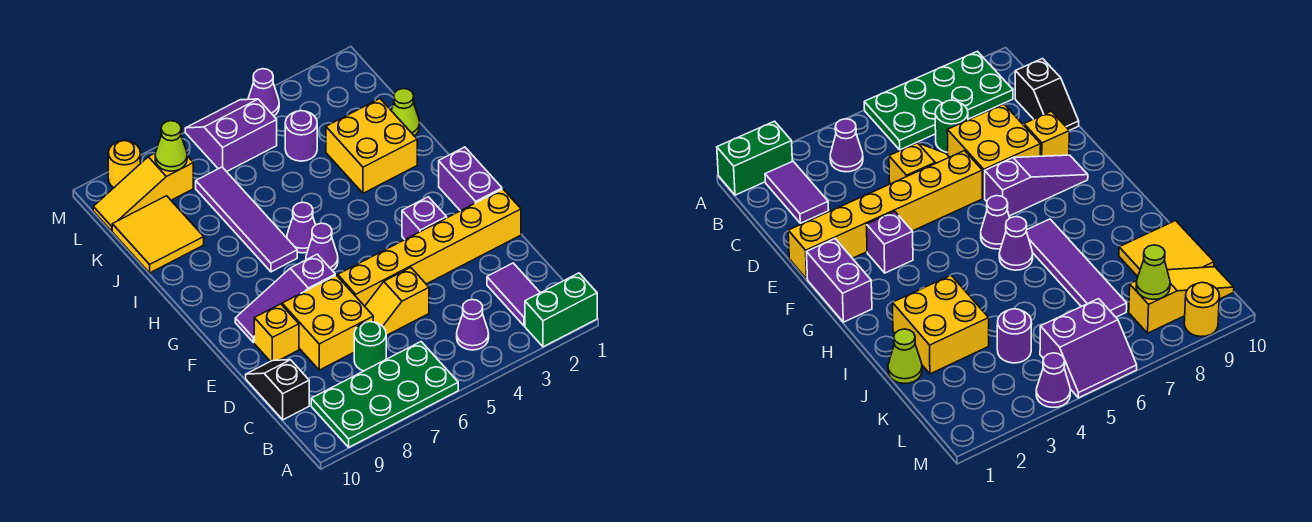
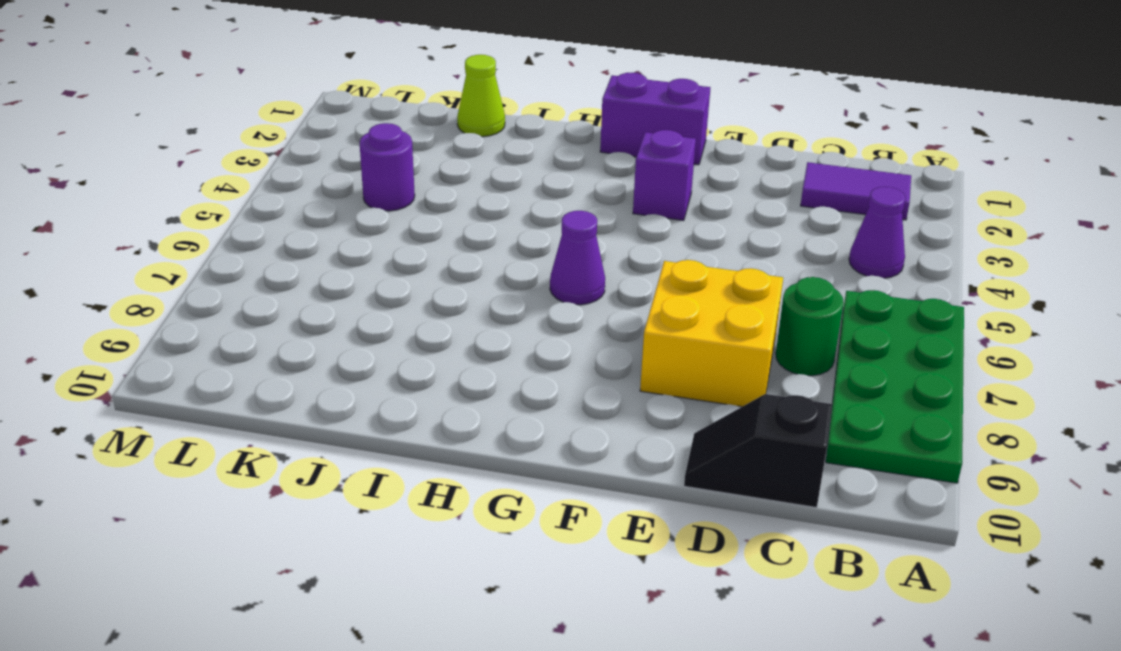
none -> green brick A1:A2 level 1
none -> yellow slope D5:D6 level 1 top 5
none -> yellow brick E1:E6 level 1

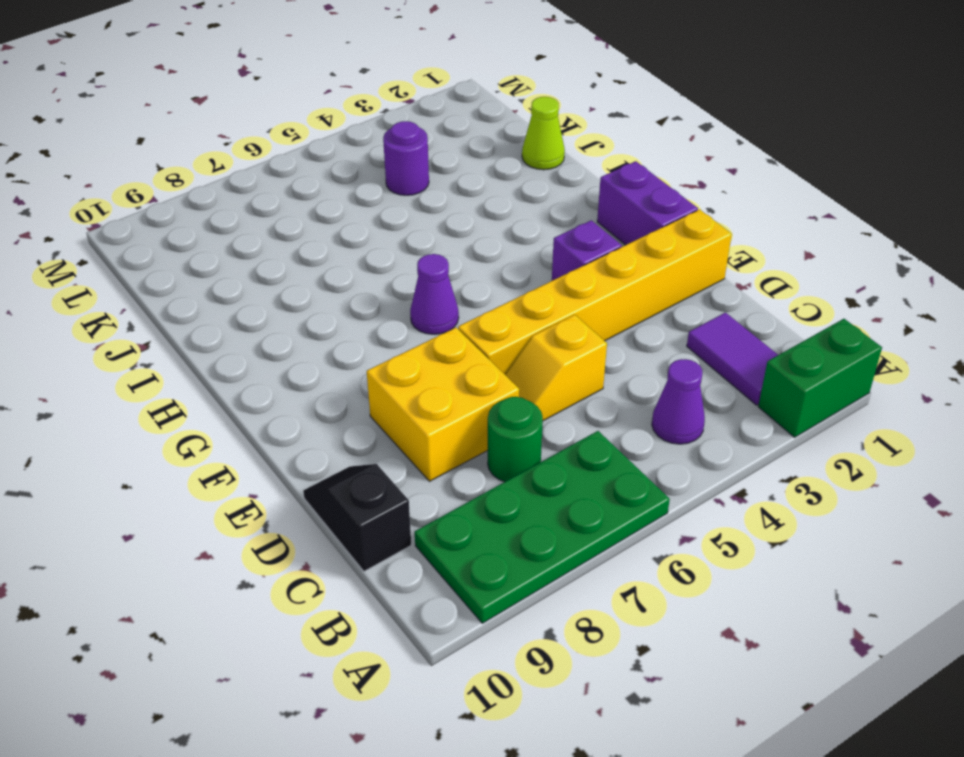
none -> yellow brick E9 level 1
none -> purple slope F7:F9 level 1 top 7
none -> purple cone H6 level 1

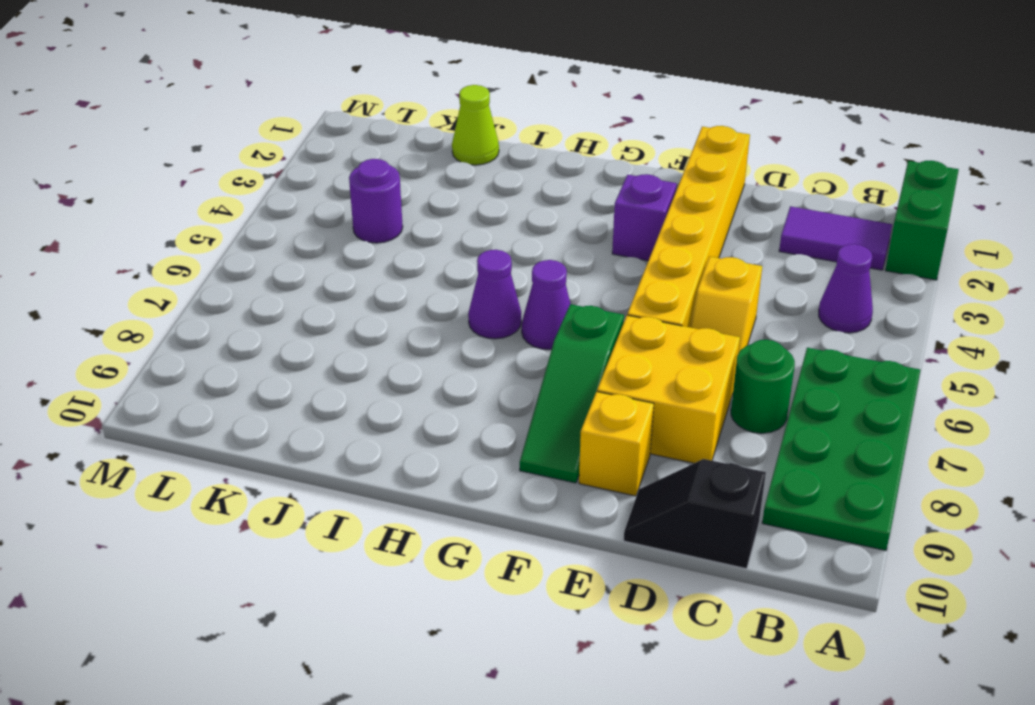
green slope F7:F9 level 1 top 7 -> purple slope F7:F9 level 1 top 7
none -> purple brick F1:G1 level 1
none -> purple tile H7:K7 level 1
none -> yellow brick I2:J3 level 1

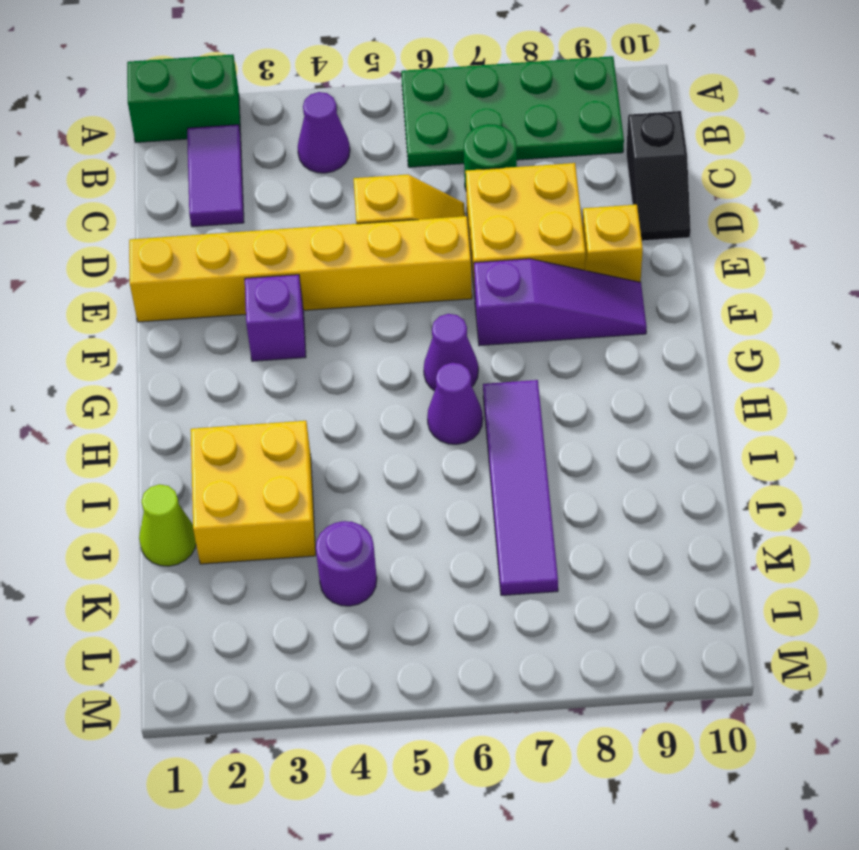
none -> purple brick F1:G1 level 1
none -> yellow tile J9:K10 level 1
none -> purple slope L5:M6 level 1 top L

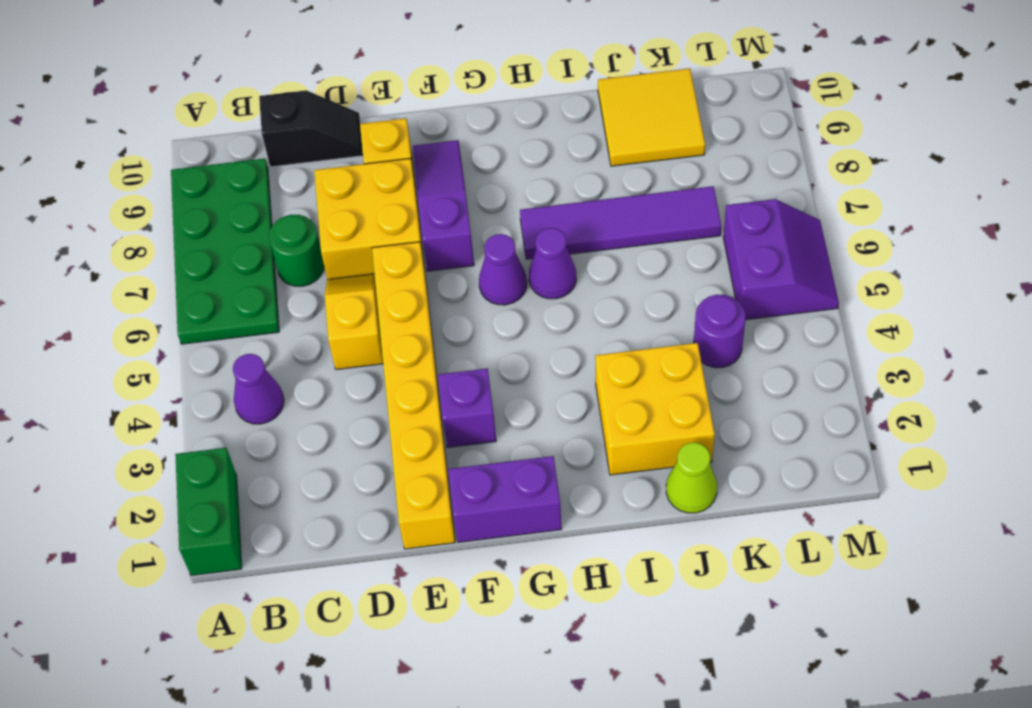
none -> purple tile B2:C2 level 1
none -> yellow slope L8:L10 level 1 top 8
none -> purple cone M4 level 1

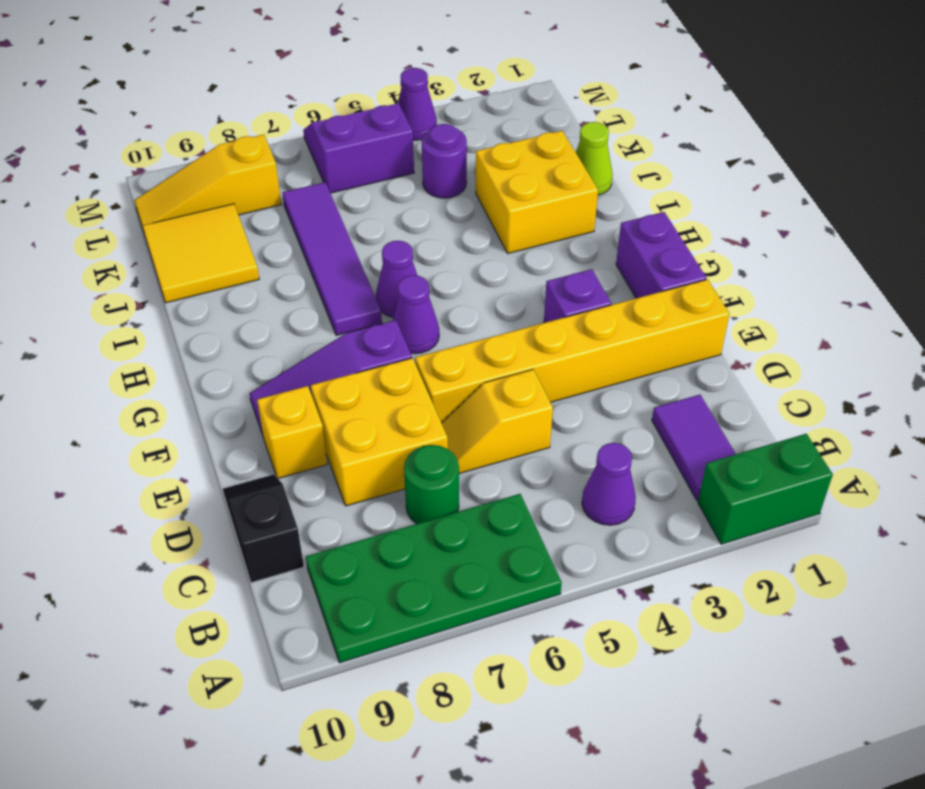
none -> yellow round brick M9 level 1
none -> lime cone L8 level 2

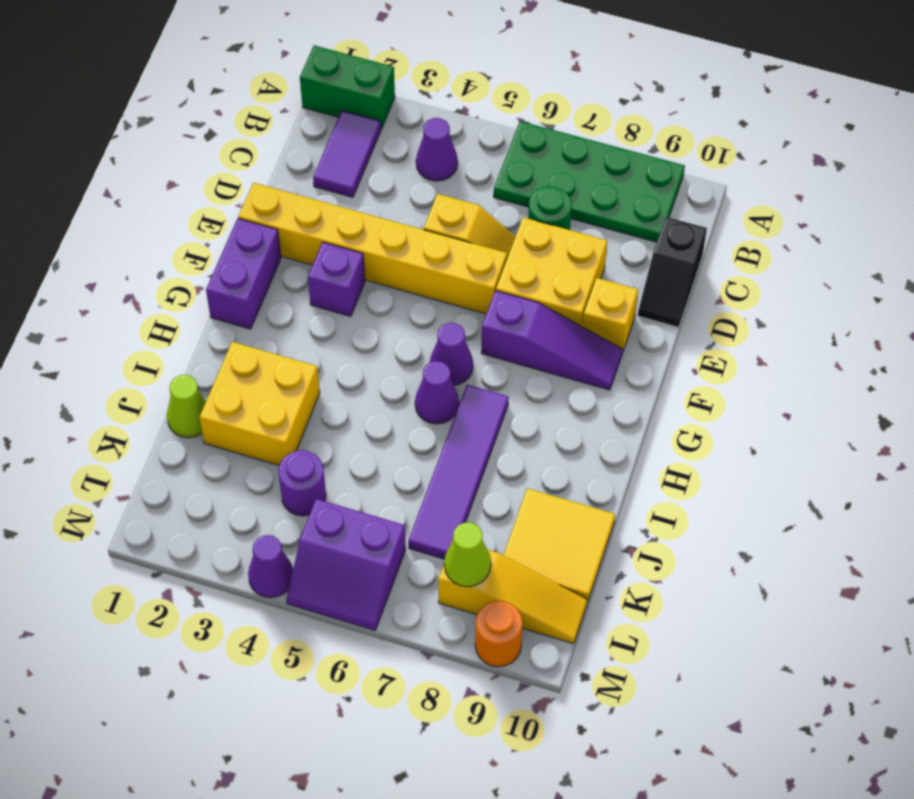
orange round brick M9 level 1 -> yellow round brick M9 level 1

